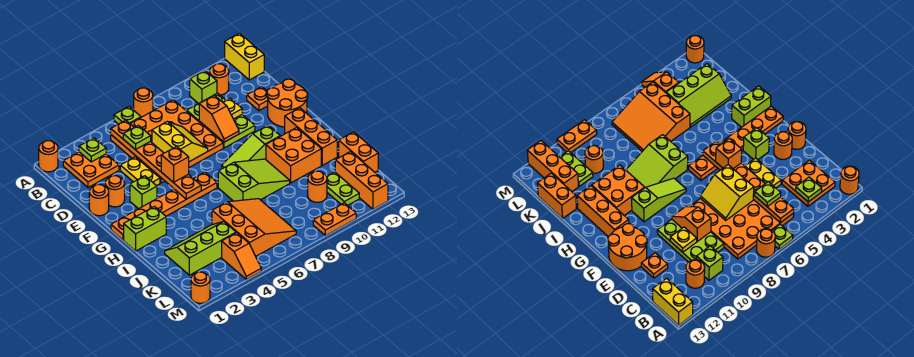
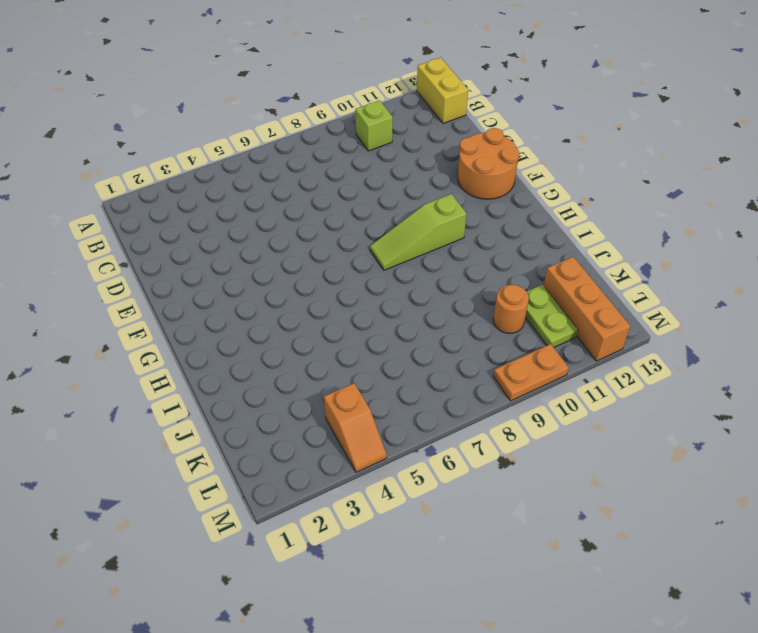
none -> orange round brick A1 level 1
none -> lime plate A6 level 1
none -> orange round brick A7 level 1
none -> orange plate B2:C3 level 1

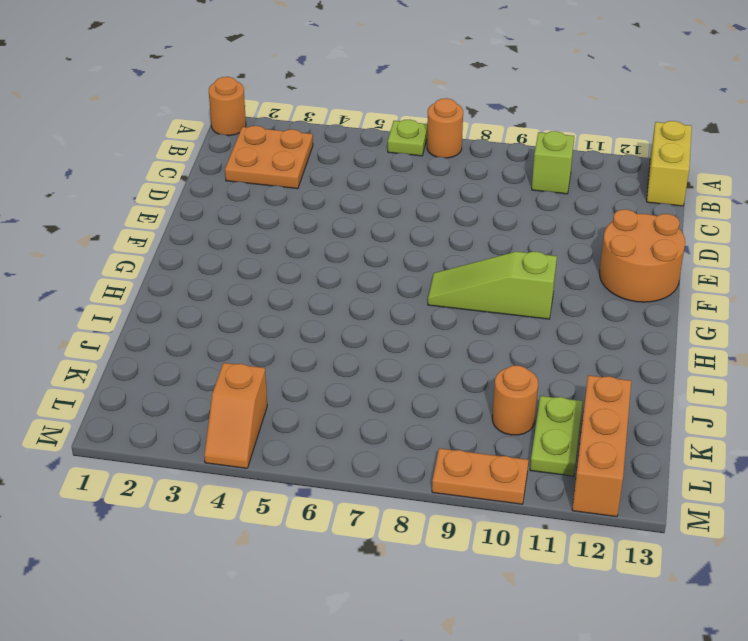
none -> orange plate B5:E8 level 1
none -> orange round brick B11 level 1
none -> lime plate C9:E10 level 1
none -> yellow plate D4:E4 level 1

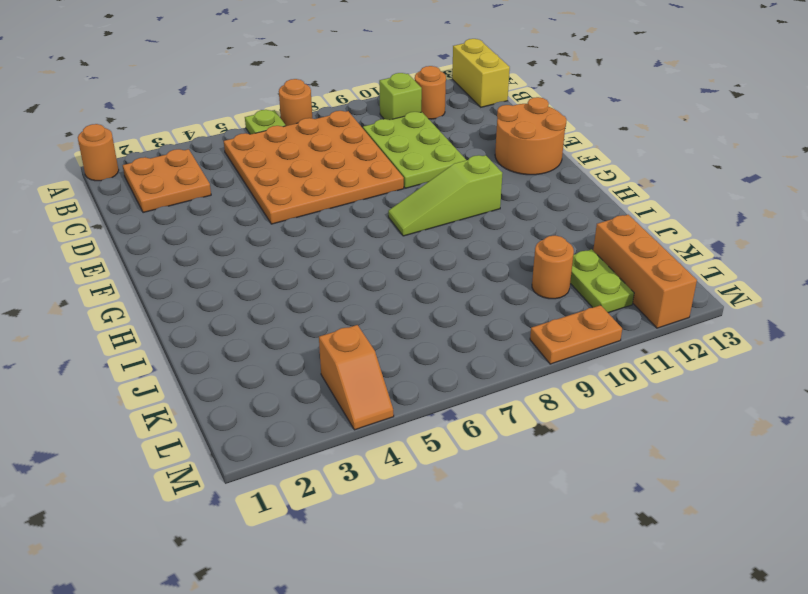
none -> yellow plate D4:E4 level 1
none -> orange plate D12 level 1
none -> orange round brick E1 level 1
none -> orange round brick E2 level 1

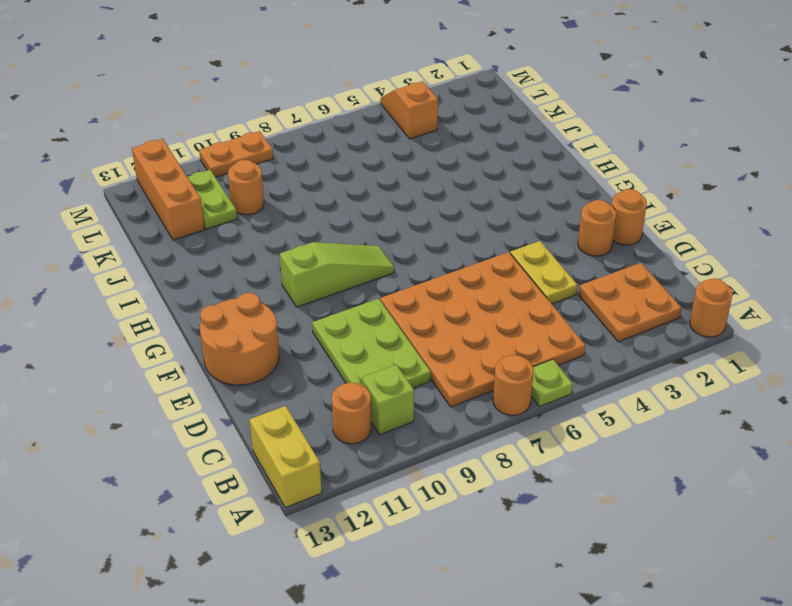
none -> orange plate D12 level 1
none -> lime brick F3 level 1
none -> orange plate G1:G6 level 1
none -> orange brick G12:I12 level 1

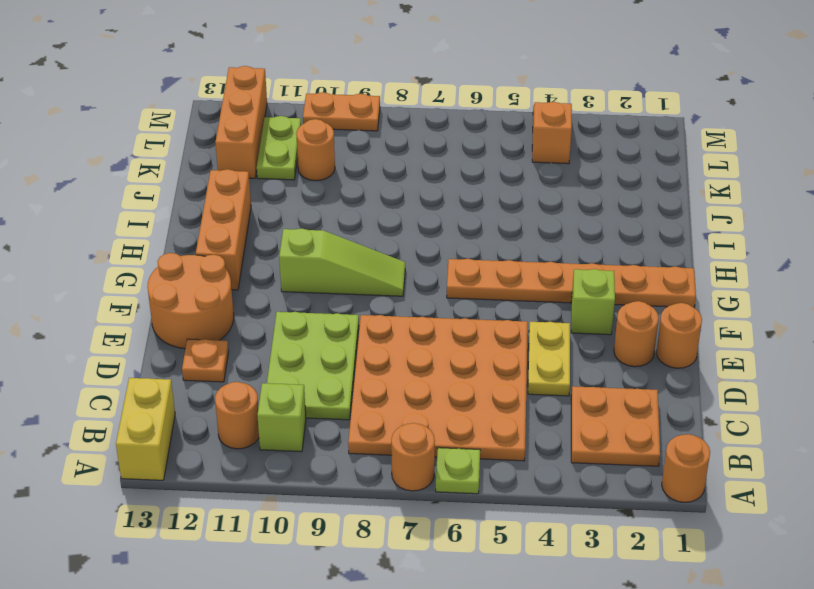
none -> lime brick H1:H2 level 1
none -> lime slope H7:I9 level 1 top 7
none -> orange brick H10:I11 level 1
none -> lime slope J2:K4 level 1 top K

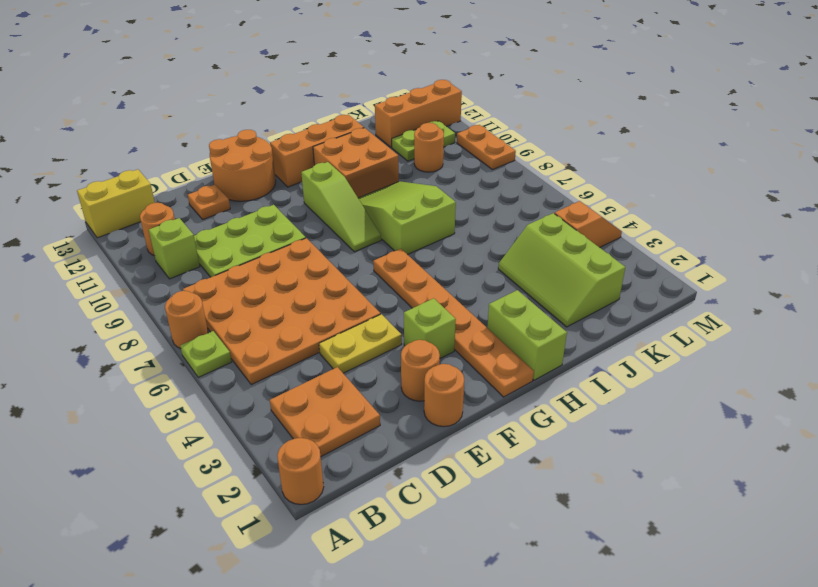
none -> orange slope J5:L7 level 1 top 5
none -> orange brick J13:K13 level 1
none -> orange round brick M1 level 1
none -> lime plate B3 level 2

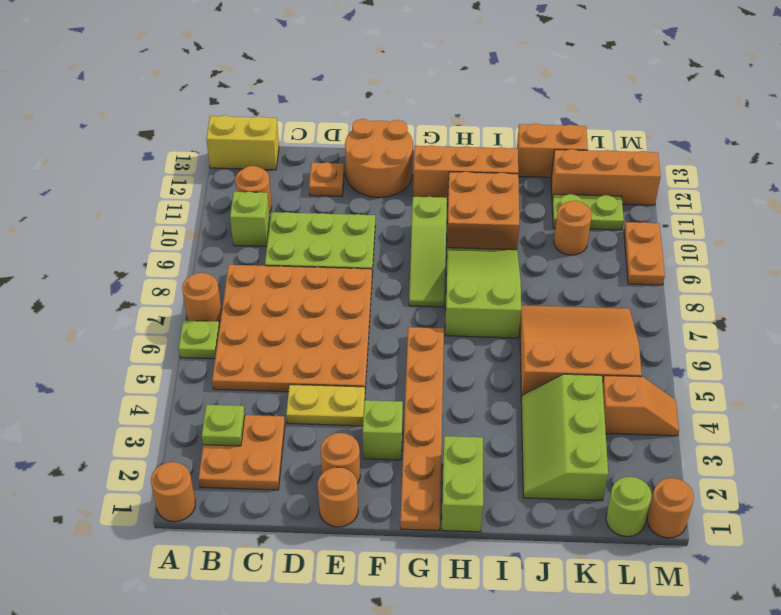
lime round brick L1 level 1 -> none
none -> orange plate B5:G5 level 2
none -> yellow slope D6:E7 level 2 top 6
none -> orange slope D9:E9 level 2 top D
none -> yellow plate D10 level 2

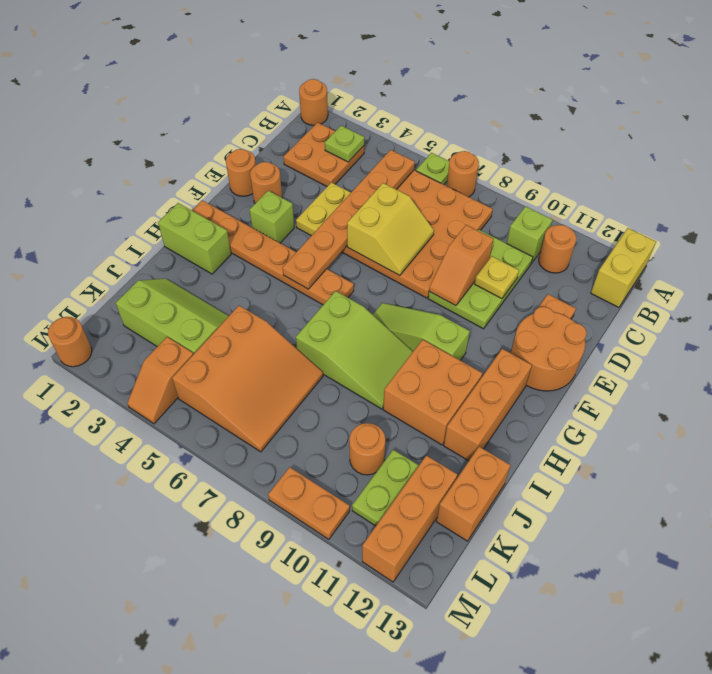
none -> lime plate C5 level 3
none -> orange brick F5 level 3

